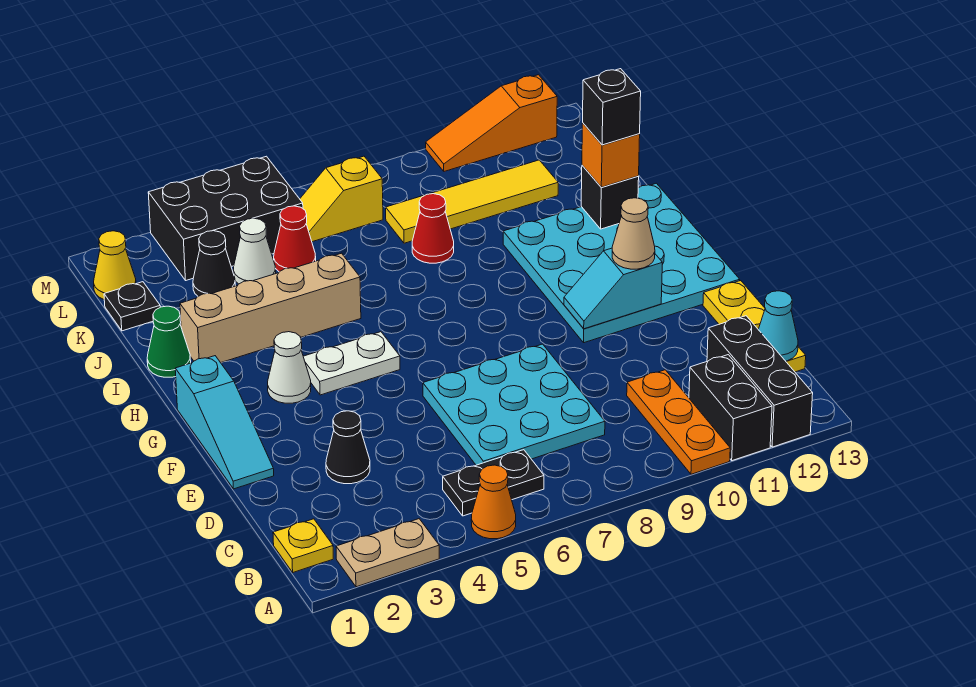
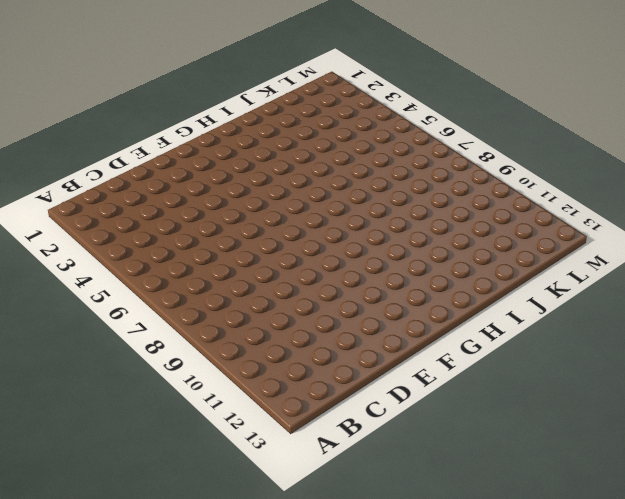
none -> tan plate A2:A3 level 1
none -> orange cone A5 level 1
none -> orange plate A10:C10 level 1
none -> black brick A11:B11 level 1

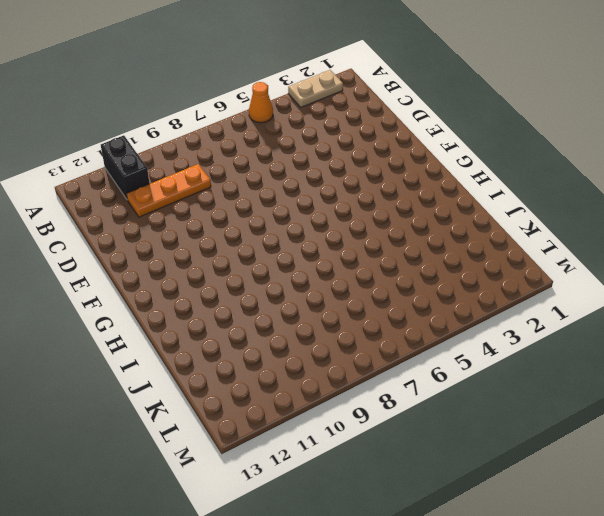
orange plate C9:C11 level 1 -> orange plate A10:C10 level 1
none -> black brick A12:C12 level 1
none -> yellow plate B1 level 1
none -> black plate B5:B6 level 1
none -> cyan plate C6:E8 level 1

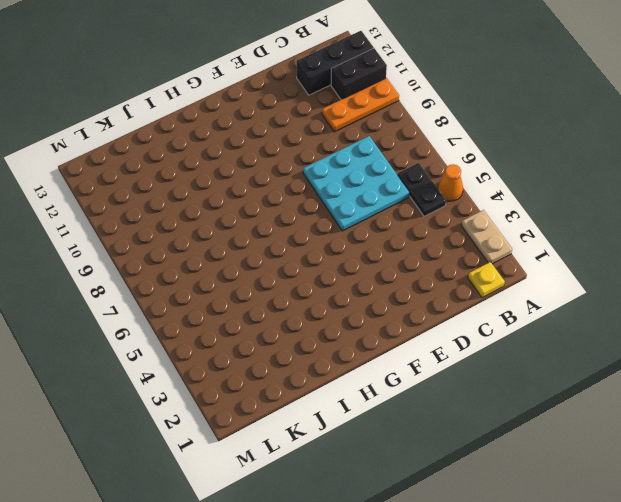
none -> yellow plate C13:E13 level 1
none -> black cone D3 level 1
none -> cyan slope E1:G1 level 1 top G
none -> cyan plate F10:I13 level 1

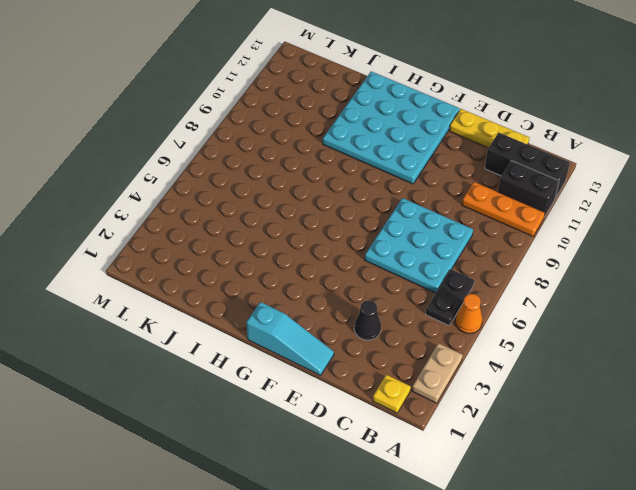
none -> white cone G3 level 1
none -> white plate G4:G5 level 1
none -> green cone I1 level 1
none -> tan brick I2:I5 level 1

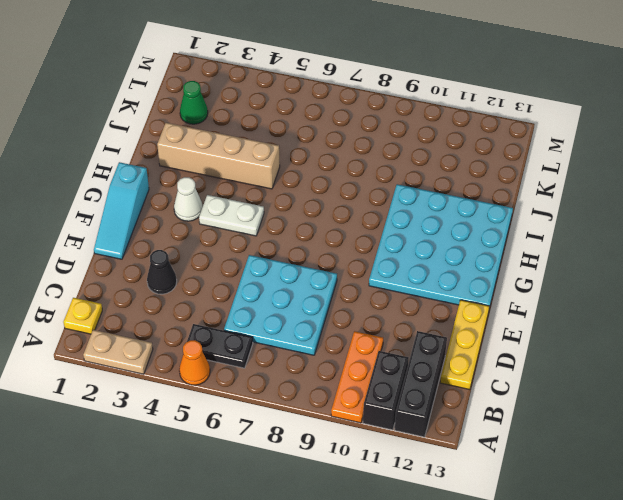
green cone K2 level 1 -> green cone I1 level 1
none -> red cone J8 level 1
none -> black plate K1 level 1
none -> black cone K3 level 1
none -> white cone K4 level 1

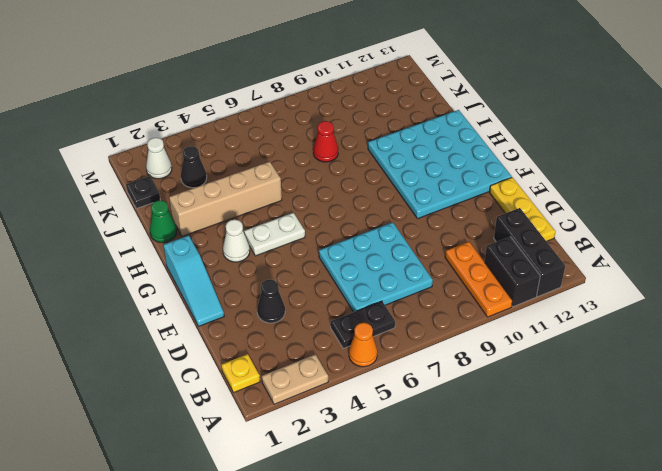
white cone L2 level 1 -> white cone K4 level 1
none -> red cone K5 level 1
none -> yellow tile K8:K11 level 1
none -> yellow cone L1 level 1
none -> black brick L3:M5 level 1

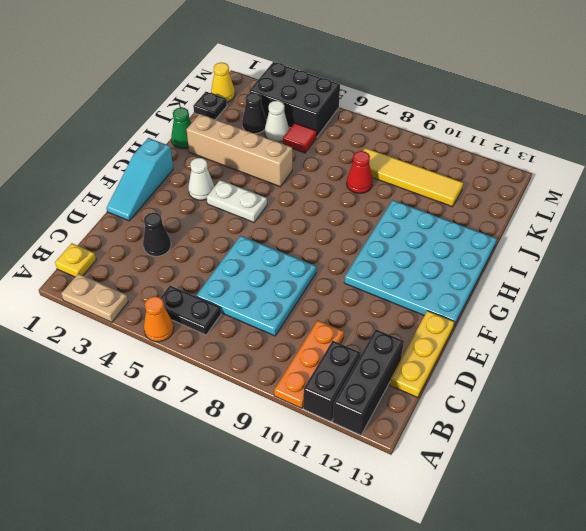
red tile K5 level 1 -> red cone K5 level 1
none -> yellow slope L6:L7 level 1 top 7
none -> orange slope M10:M12 level 1 top 12
none -> cyan cone C13 level 2
none -> cyan slope F10:F11 level 2 top 11

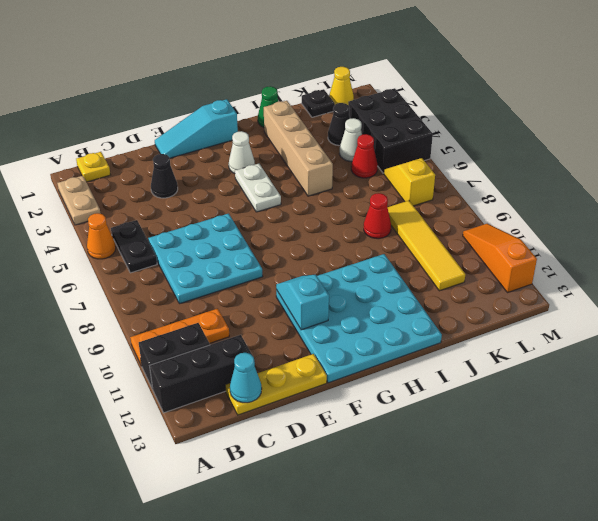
none -> black brick I12 level 2
none -> tan cone F11 level 3
none -> orange brick I12 level 3
none -> black brick I12 level 4

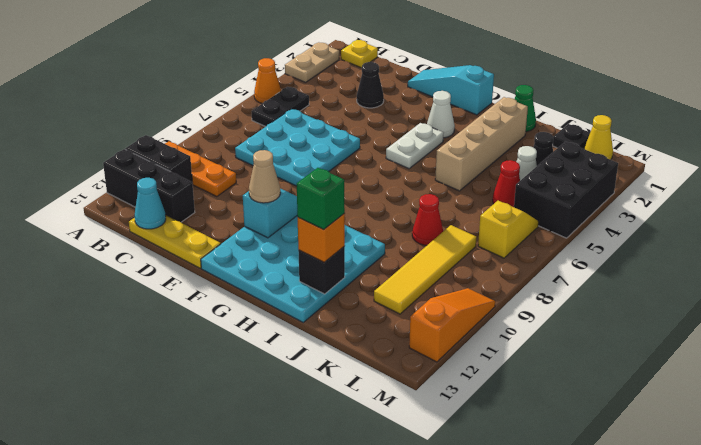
green brick I12 level 4 -> black brick I12 level 4

